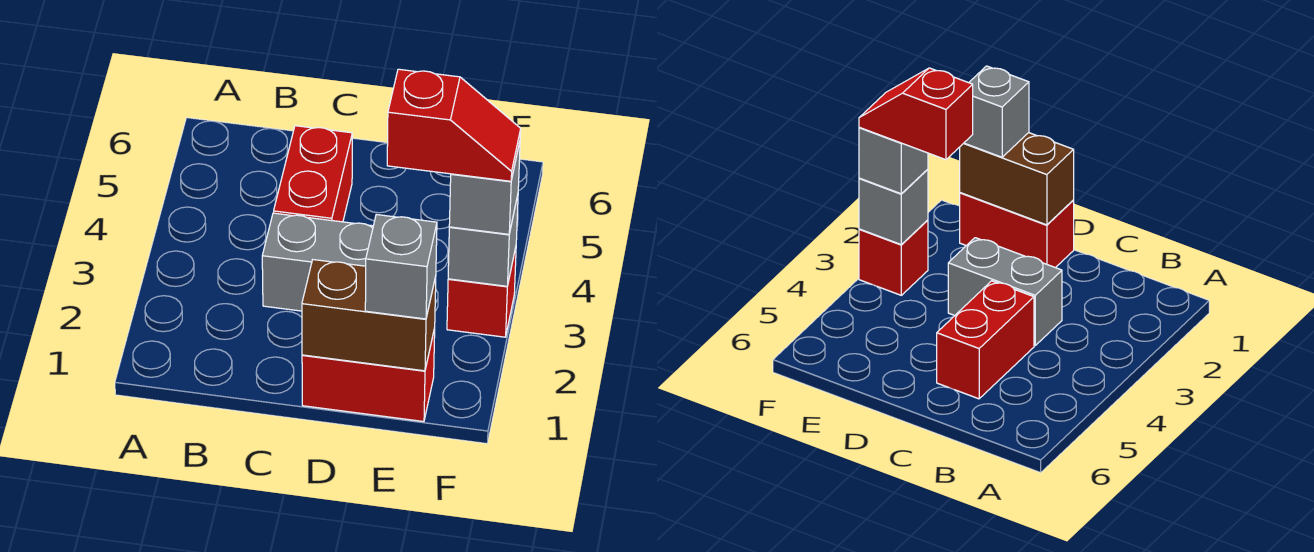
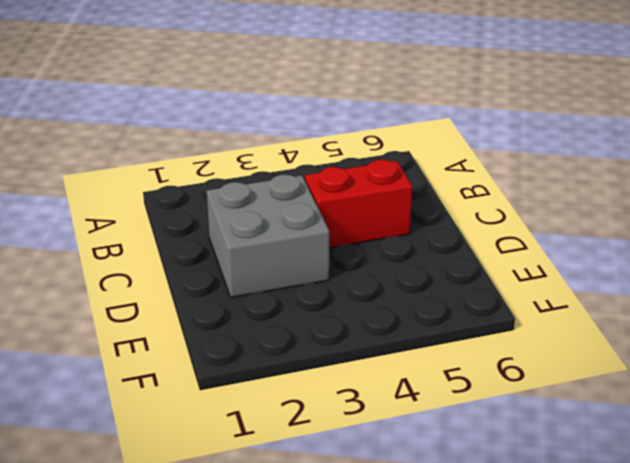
grey brick C2:D3 level 1 -> grey brick C3:D3 level 1
none -> red brick D1:E1 level 1
none -> red brick F3 level 1

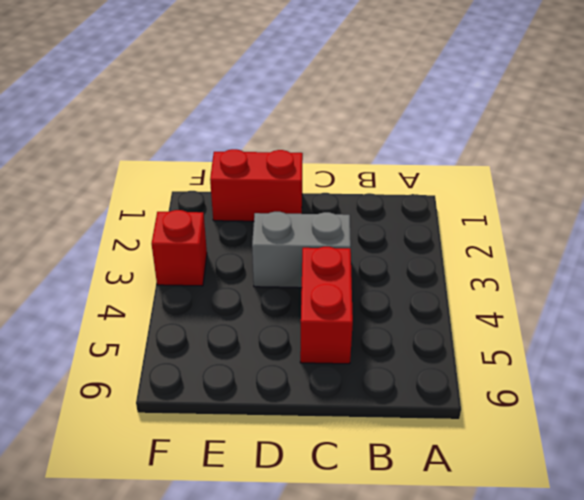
none -> brown brick D1:E1 level 2
none -> grey brick F3 level 2

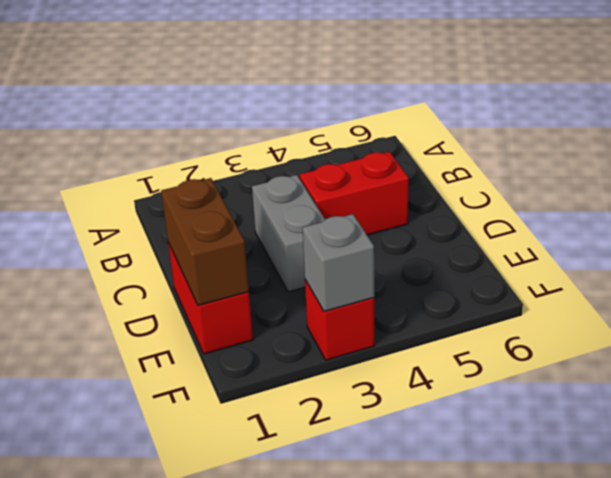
none -> grey brick E1 level 3
none -> grey brick F3 level 3

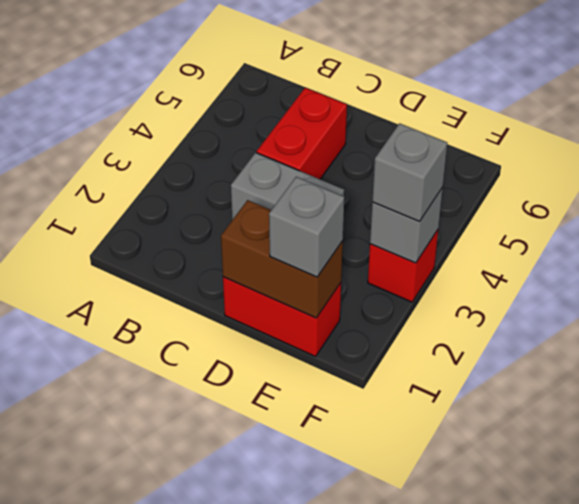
none -> red slope E3:F3 level 4 top E

